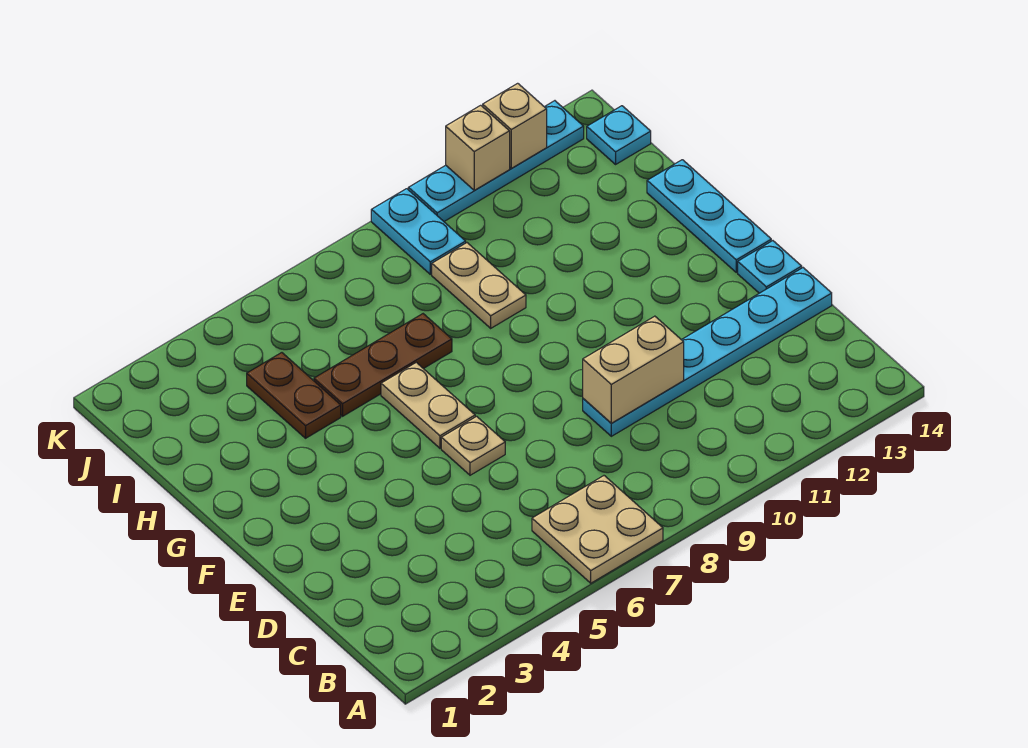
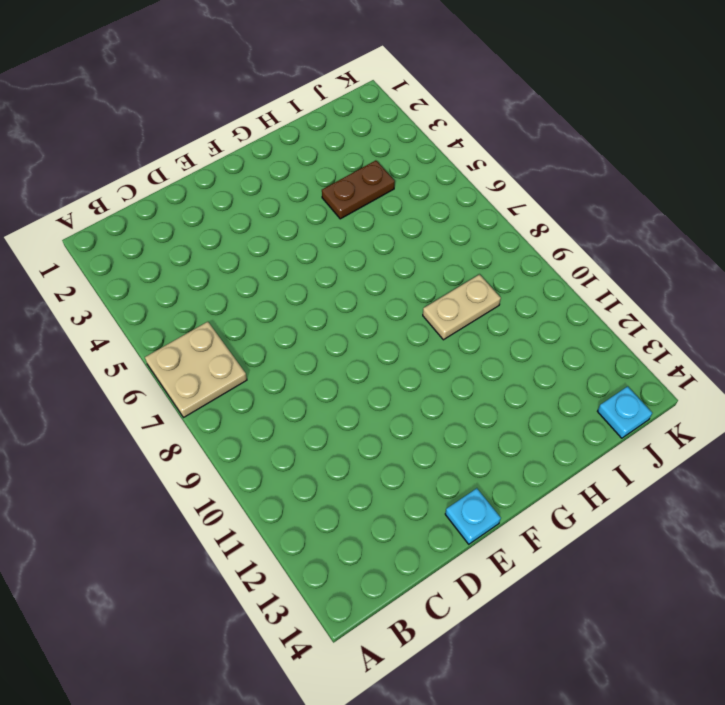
none -> cyan plate D9:D14 level 1
none -> tan plate E6 level 1
none -> tan plate F6:G6 level 1

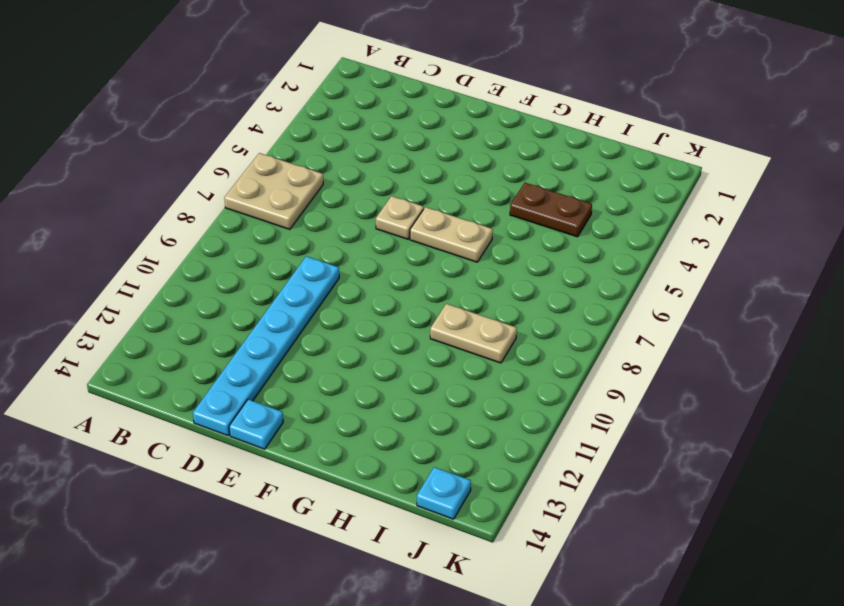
none -> cyan plate F14:H14 level 1
none -> brown plate H5:H7 level 1
none -> cyan plate J9:K9 level 1

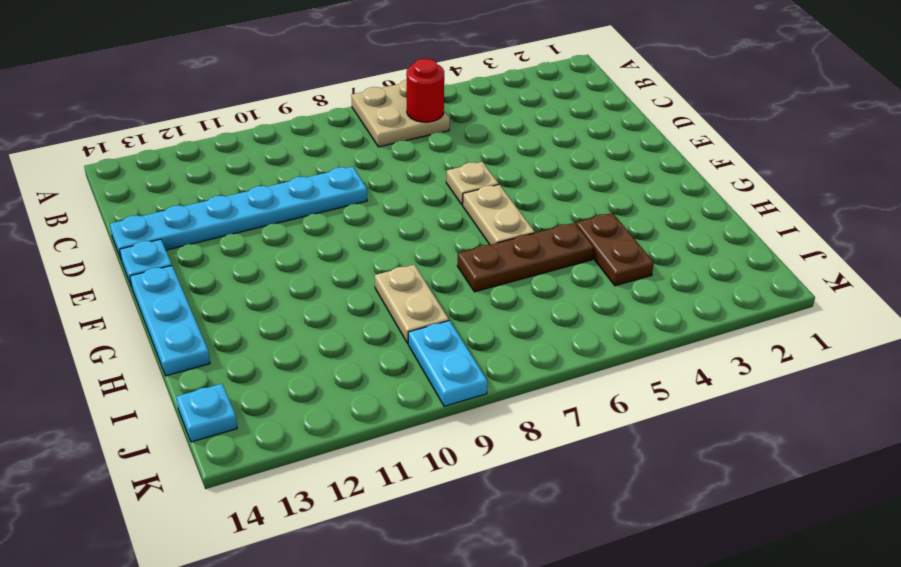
red round brick B6 level 2 -> none
none -> cyan plate K10:K13 level 1
none -> tan brick D9:D10 level 2
none -> tan brick K11 level 2

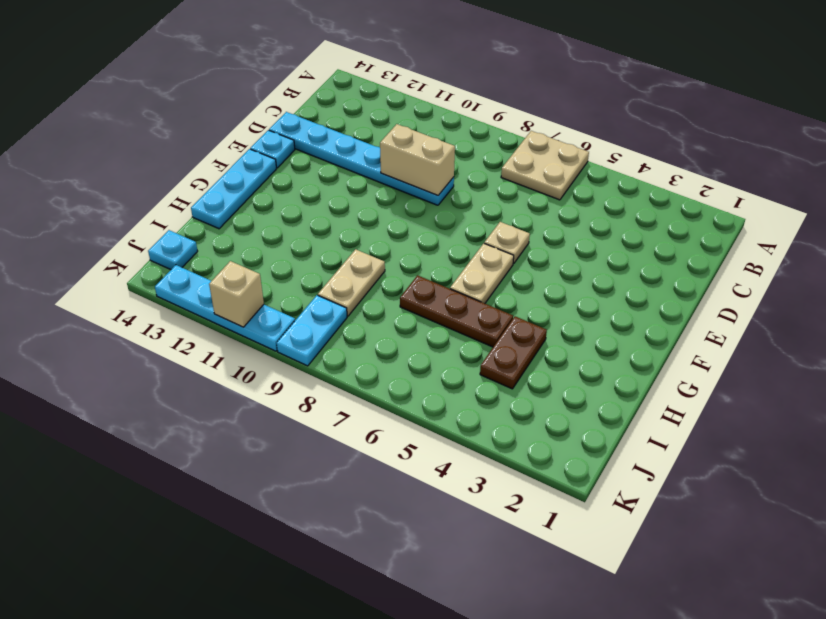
none -> tan brick K12 level 2

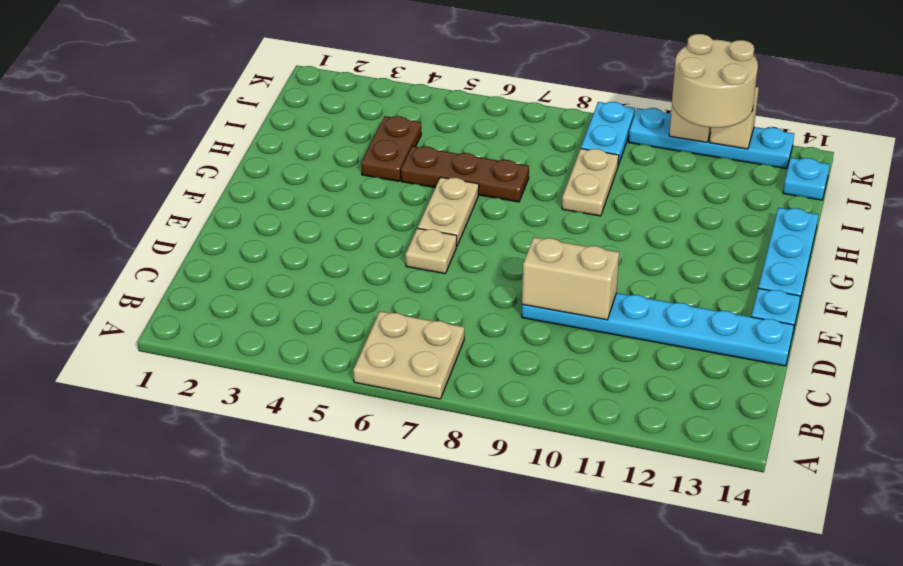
tan round brick J11:K12 level 3 -> none

